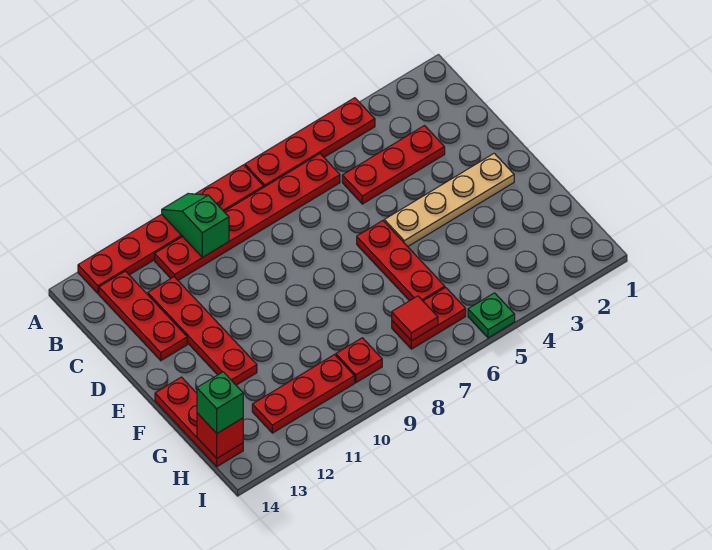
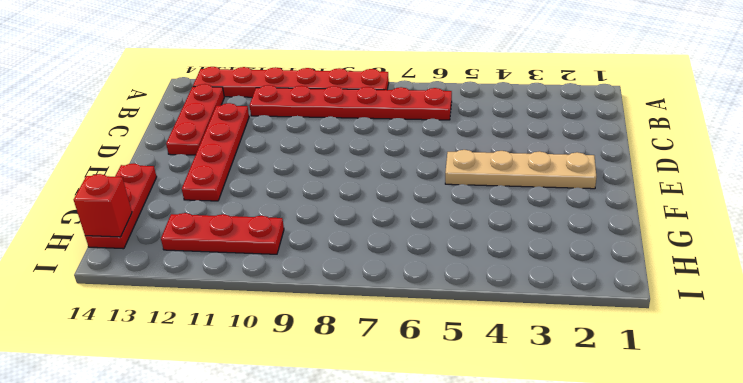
none -> red plate A4:A7 level 1
none -> red plate C3:C5 level 1
none -> red plate E6:G6 level 1

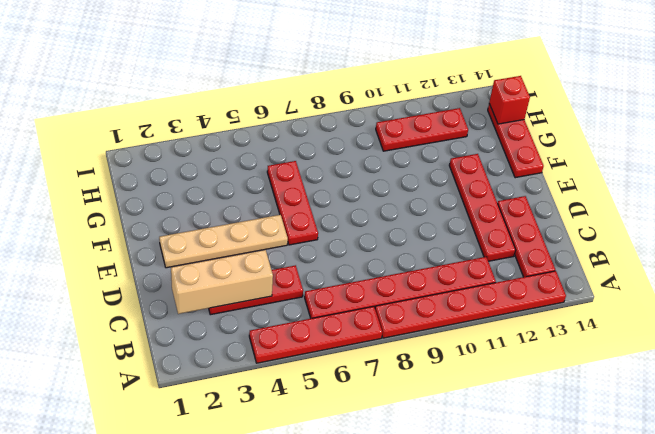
tan brick C2:C4 level 2 -> none
none -> red plate H6:H7 level 1
none -> red plate H9 level 1
none -> green plate I5 level 1

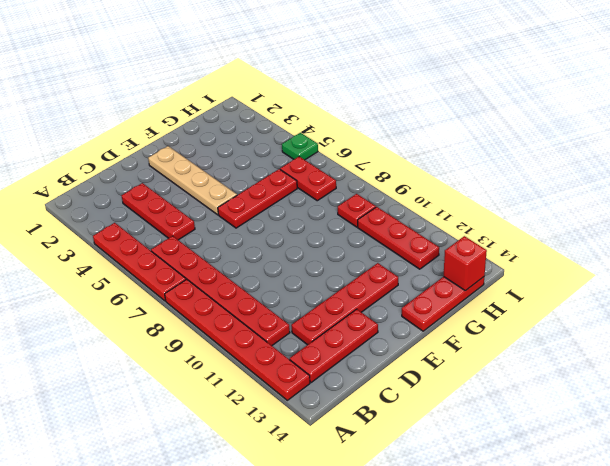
none -> green slope A10:B10 level 2 top B
none -> red tile H7 level 2
none -> green brick H14 level 3

